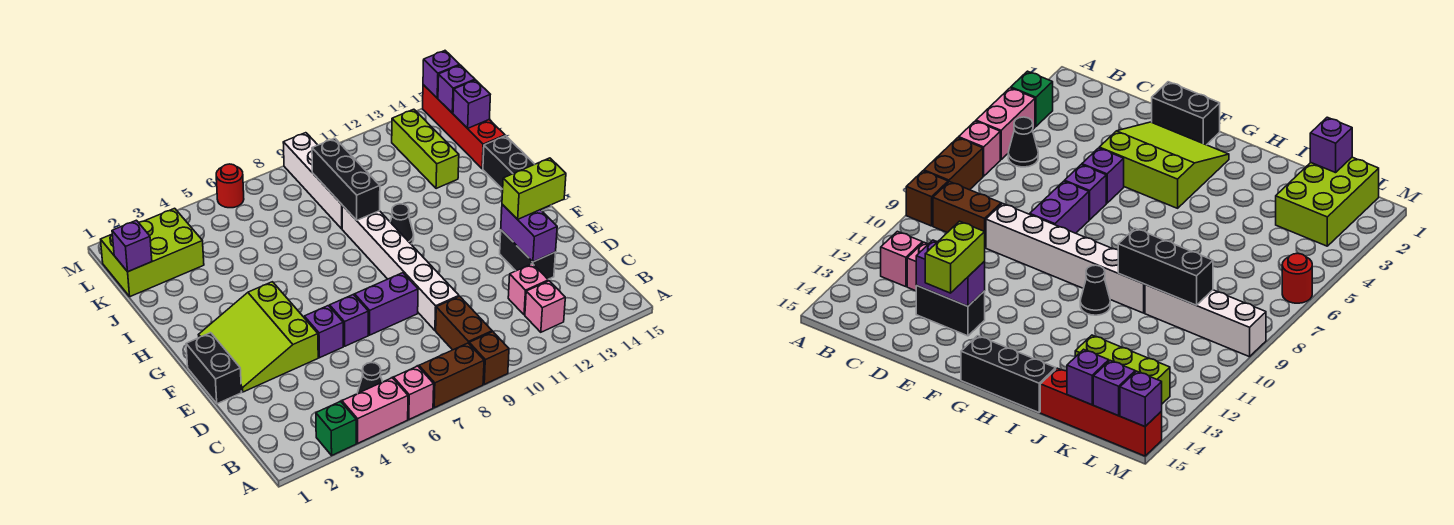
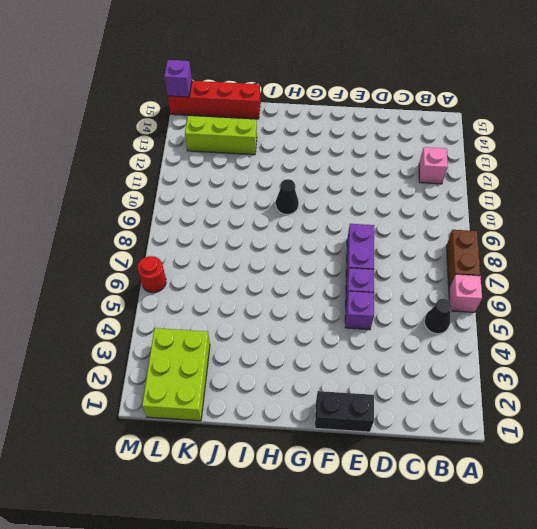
none -> green brick A3 level 1
none -> pink brick A4:A5 level 1
none -> brown brick A9 level 1
none -> brown brick B9:C9 level 1

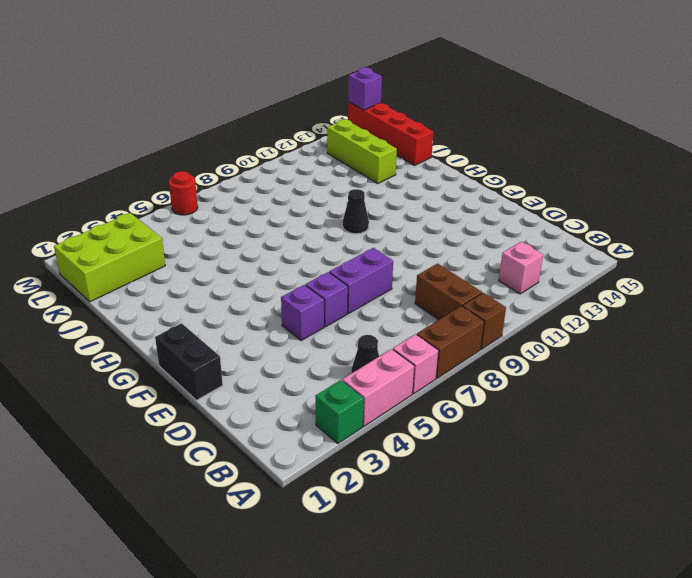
none -> pink brick C12 level 1
none -> white brick D9:I9 level 1
none -> black brick D13:E13 level 1
none -> lime slope E2:G4 level 1 top 4

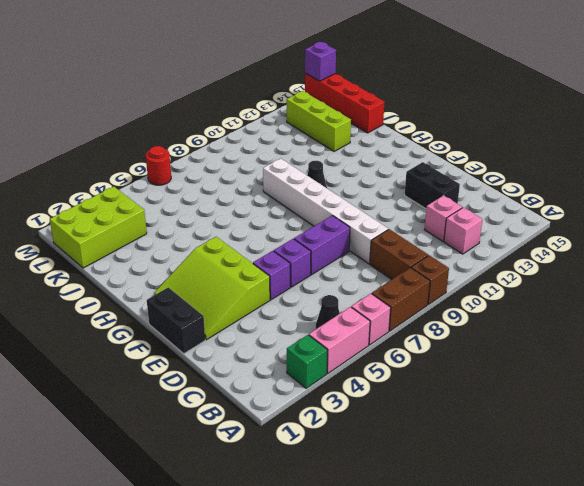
none -> black brick G15:I15 level 1
none -> white brick J9:M9 level 1
none -> purple brick D13:E13 level 2
none -> black brick I9:K9 level 2

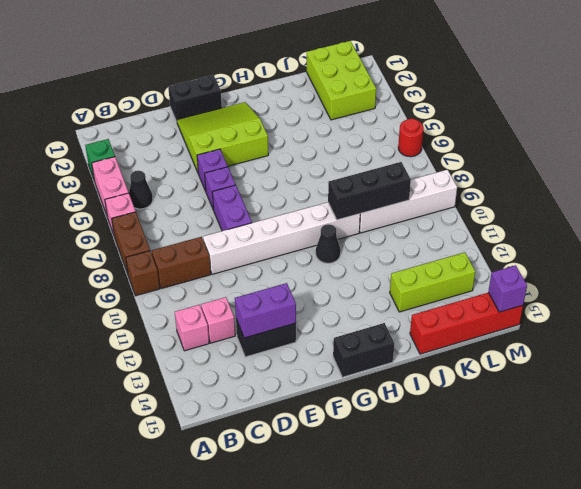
black brick G15:H15 level 1 -> black brick G15:I15 level 1
none -> purple brick K1 level 2
none -> purple brick K15 level 2
none -> purple brick L15 level 2
none -> lime brick E13:E14 level 3

